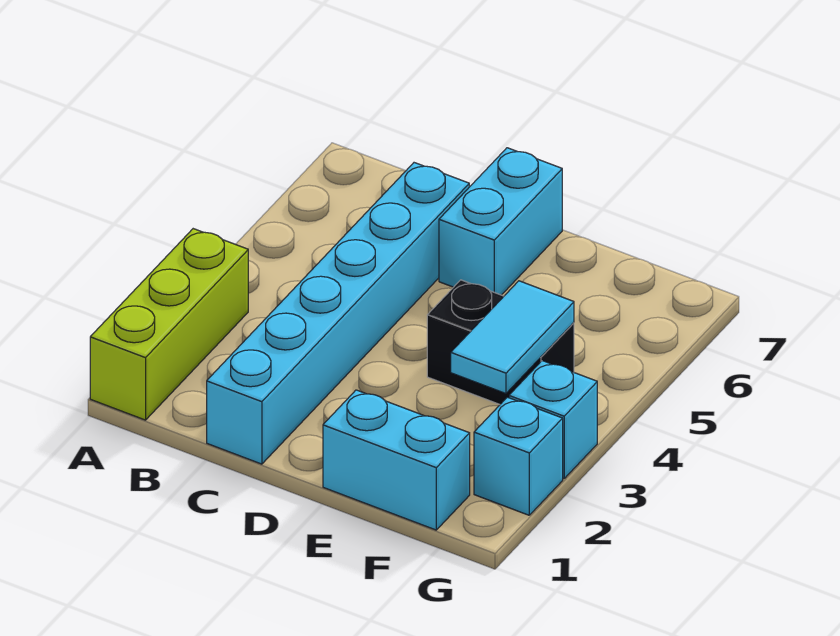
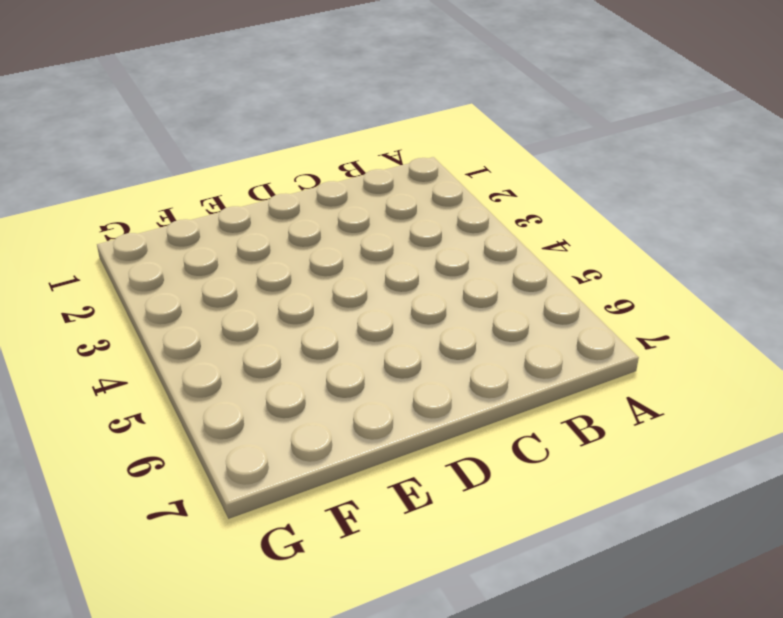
none -> lime brick A1:A3 level 1
none -> cyan brick C1:C6 level 1

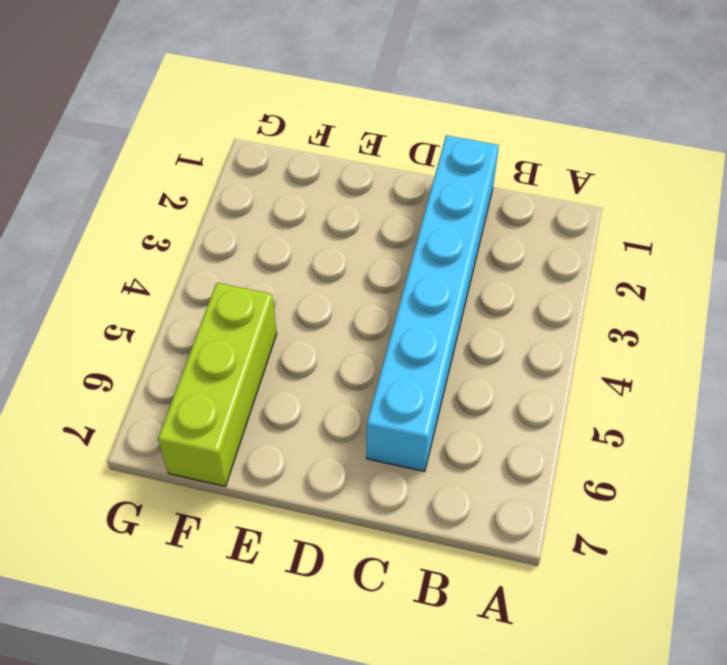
lime brick F5:F7 level 1 -> lime brick A1:A3 level 1
none -> cyan brick D6:D7 level 1
none -> cyan brick E1:F1 level 1

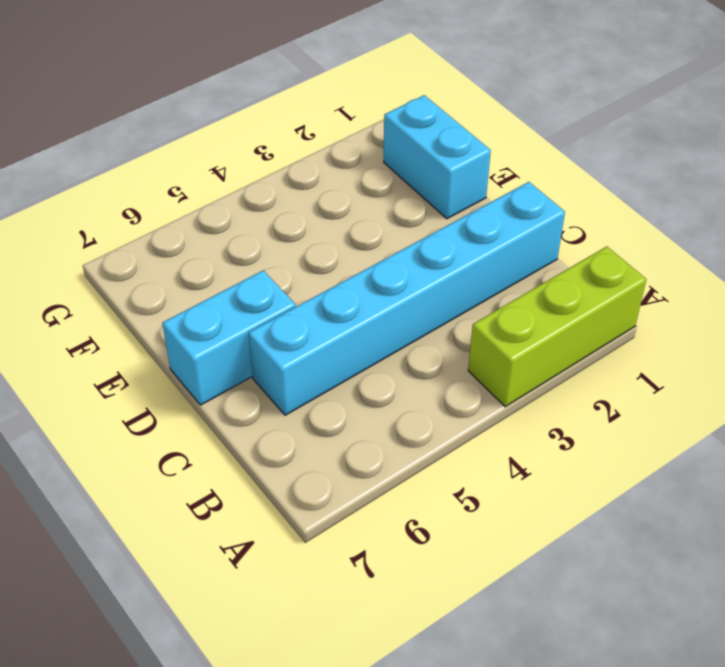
none -> black brick E4:F4 level 1
none -> cyan brick G2 level 1

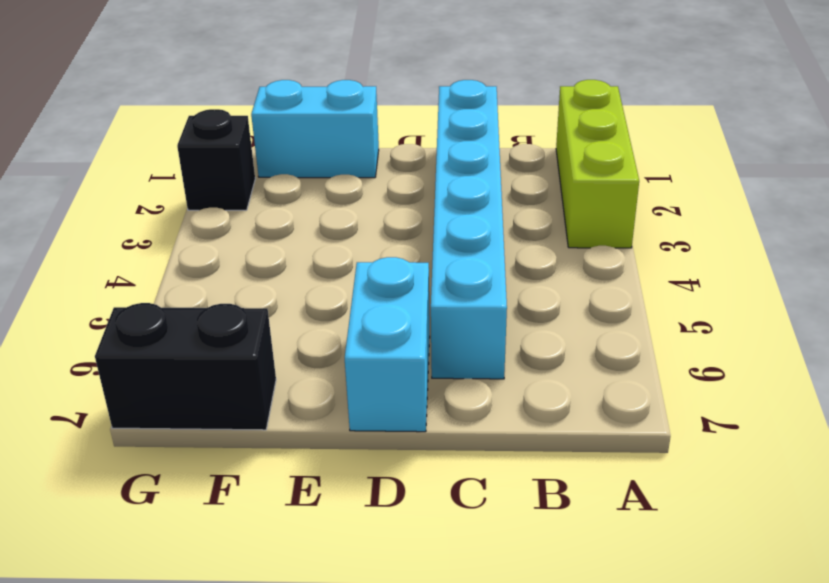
black brick F7:G7 level 1 -> black brick E4:F4 level 1
black brick G2 level 1 -> cyan brick G2 level 1
none -> cyan brick G3 level 1
none -> cyan tile F3:F4 level 2

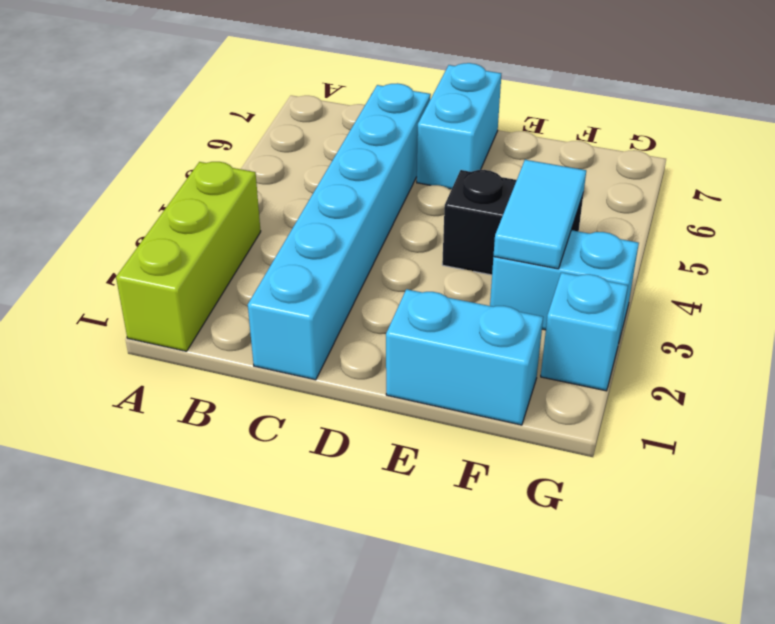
cyan brick F3:G3 level 1 -> cyan brick G3 level 1

